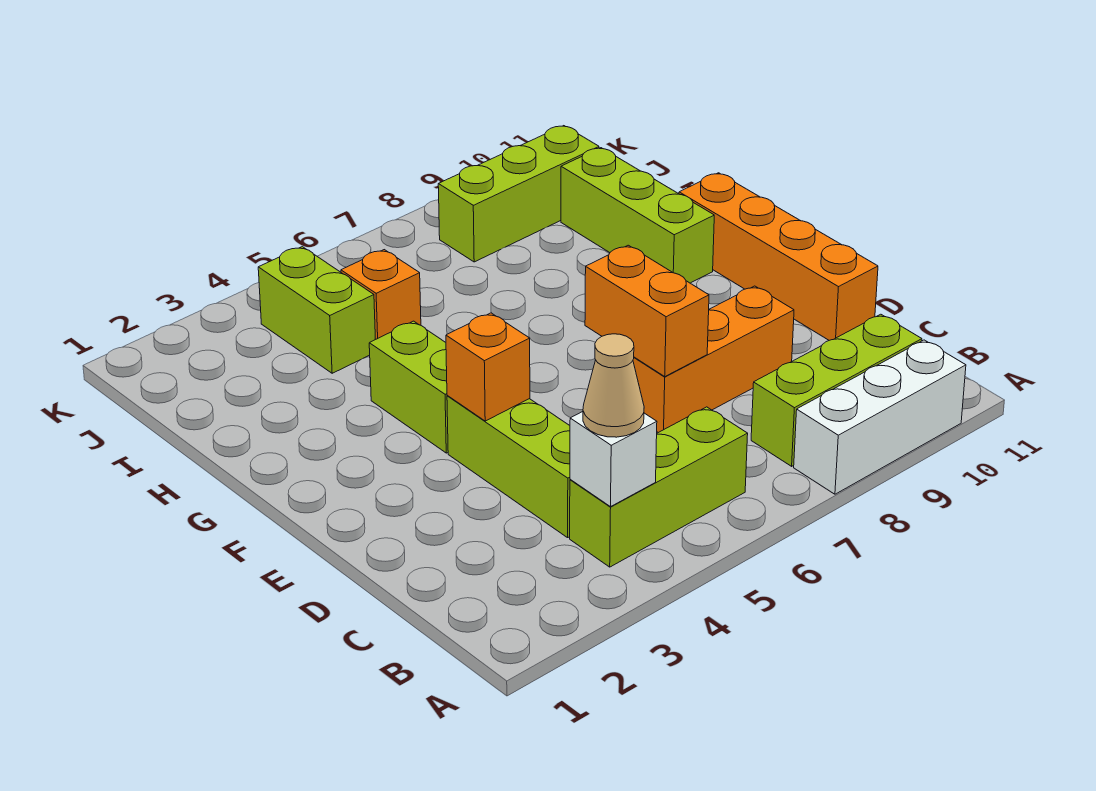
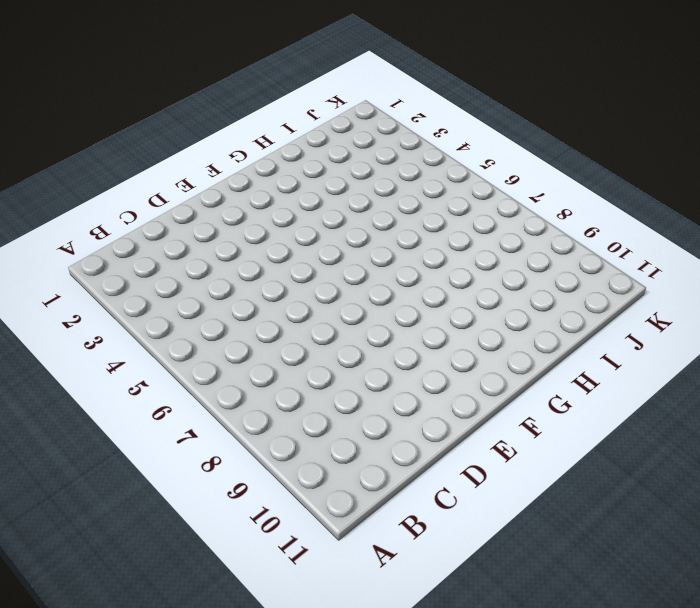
none -> white brick A8:A10 level 1
none -> lime brick B4:B6 level 1
none -> lime brick B8:B10 level 1

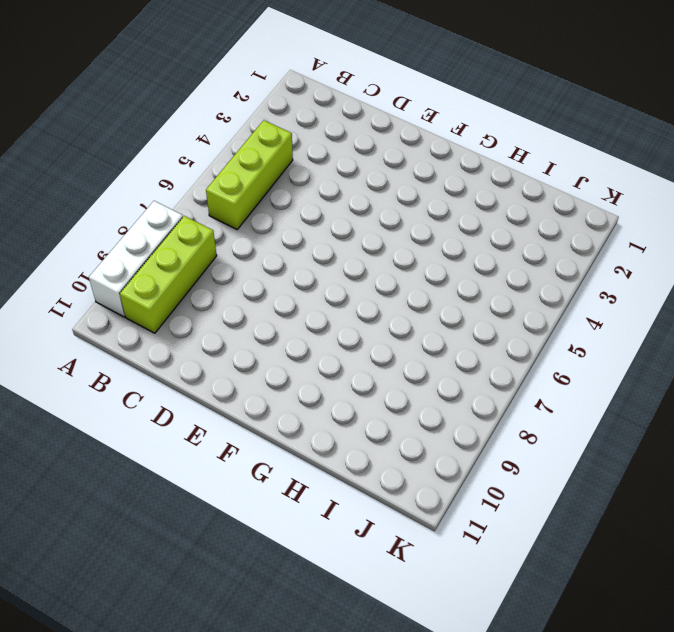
none -> lime brick C4:E4 level 1
none -> orange brick D7:D9 level 1
none -> orange brick D11:G11 level 1

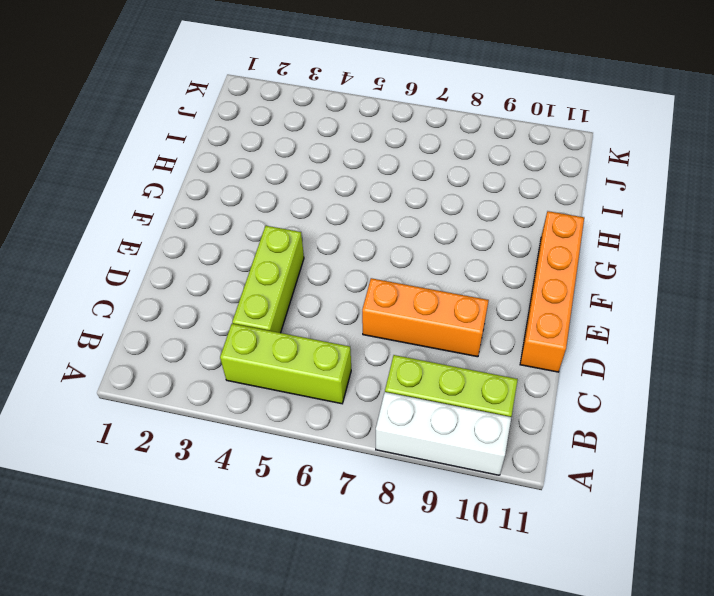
none -> lime brick F4:G4 level 1
none -> lime brick G10:I10 level 1
none -> lime brick I4:J4 level 1

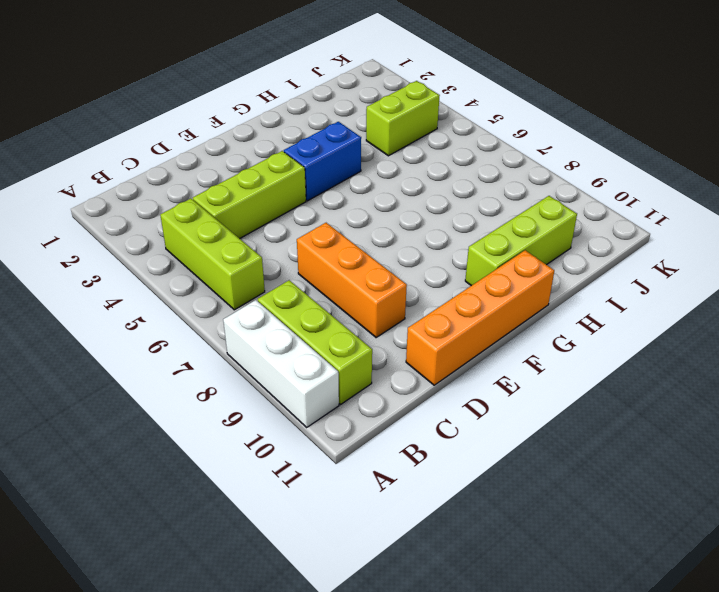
blue brick F4:G4 level 1 -> lime brick F4:G4 level 1
none -> orange brick I5 level 1
none -> lime brick J8:J10 level 1
none -> white brick B4 level 2

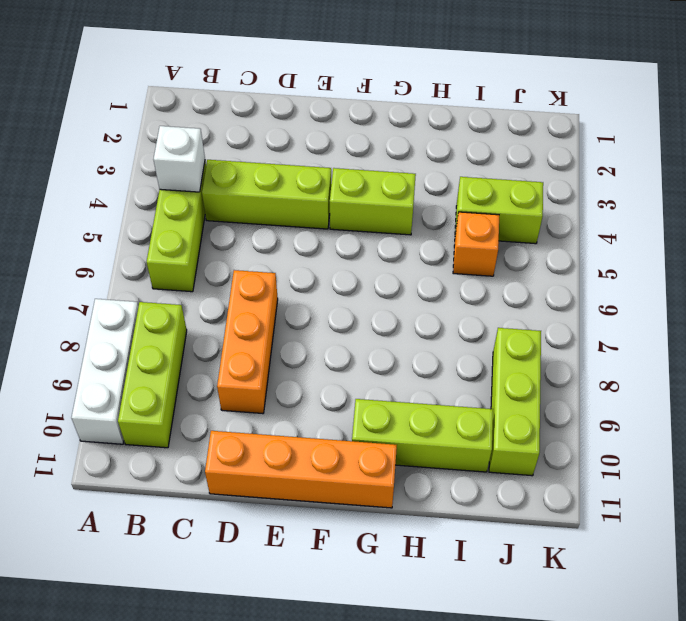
none -> orange brick D7:E7 level 2
none -> orange brick E4 level 2
none -> tan cone B4 level 3

